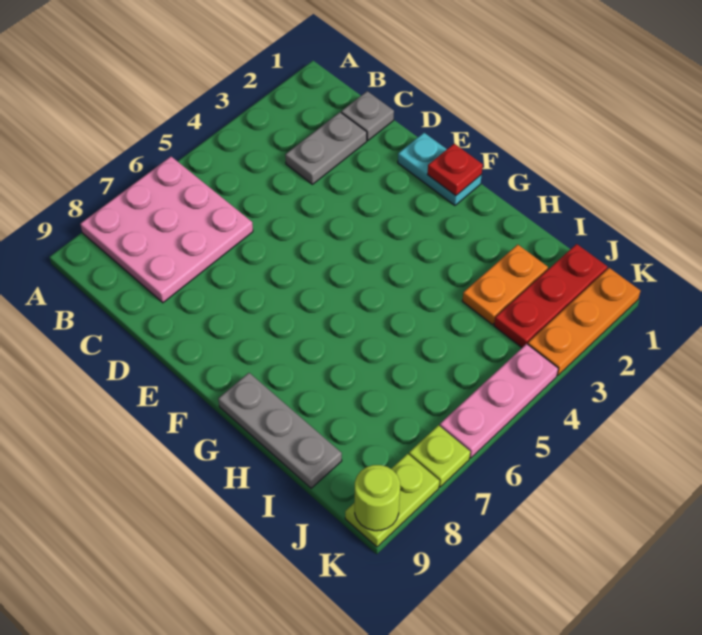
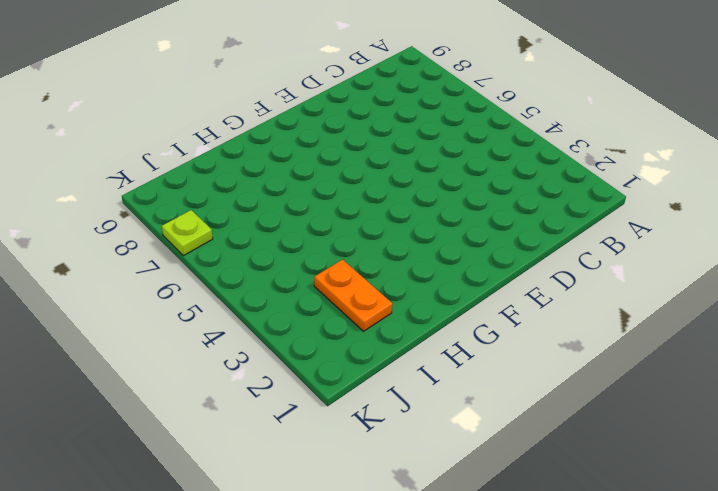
none -> pink plate A6:C8 level 1
none -> grey plate C1 level 1
none -> grey plate C2:C3 level 1

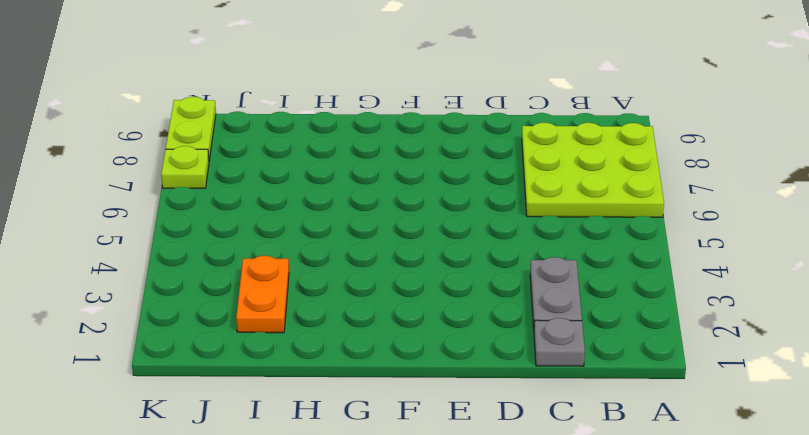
lime plate A6:C8 level 1 -> pink plate A6:C8 level 1
none -> cyan plate E1:F1 level 1
none -> grey plate G9:I9 level 1
none -> red plate J1:J3 level 1

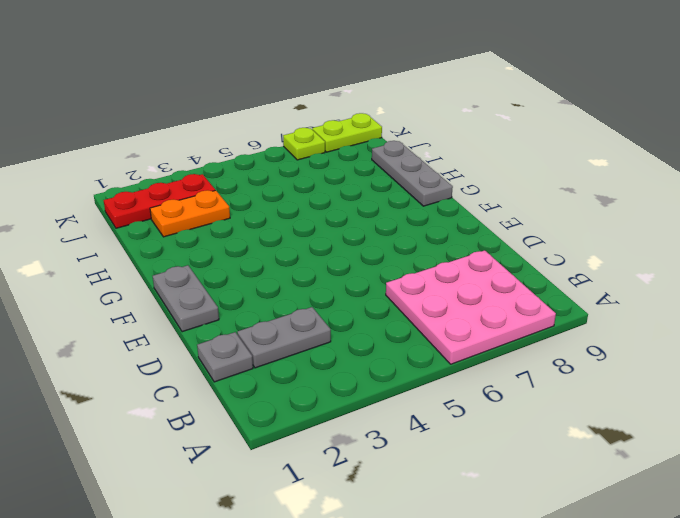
grey plate E1:F1 level 1 -> cyan plate E1:F1 level 1
none -> orange plate K1:K3 level 1
none -> pink plate K4:K6 level 1
none -> red plate F1 level 2

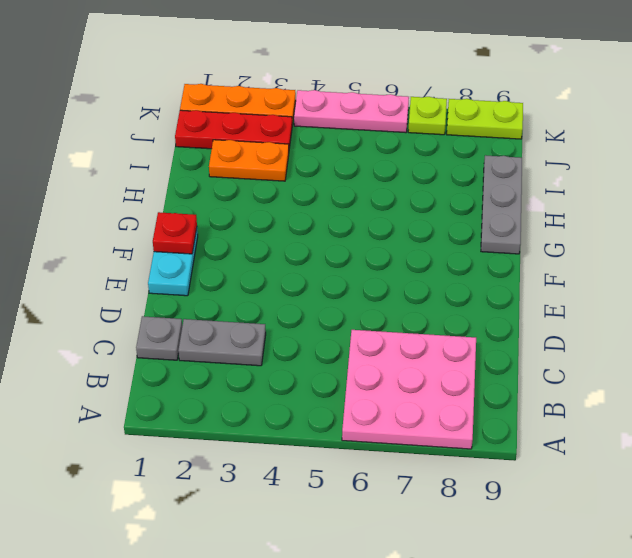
none -> lime round brick K9 level 2

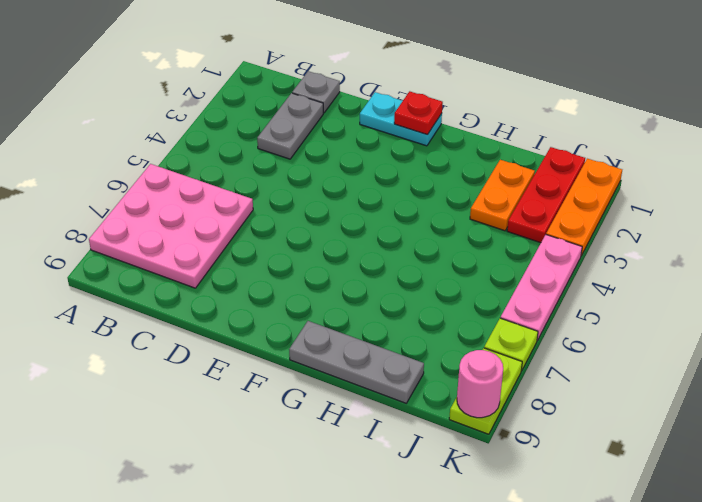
pink round brick K9 level 2 -> lime round brick K9 level 2

